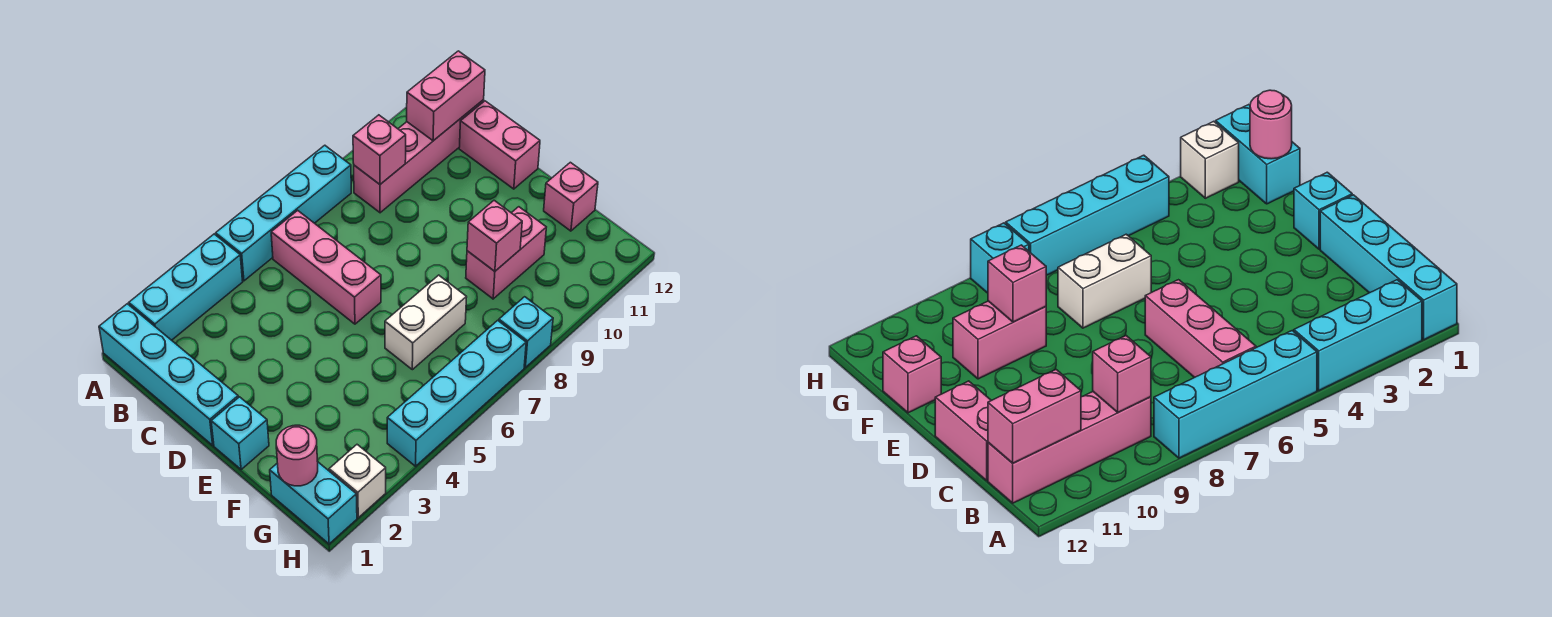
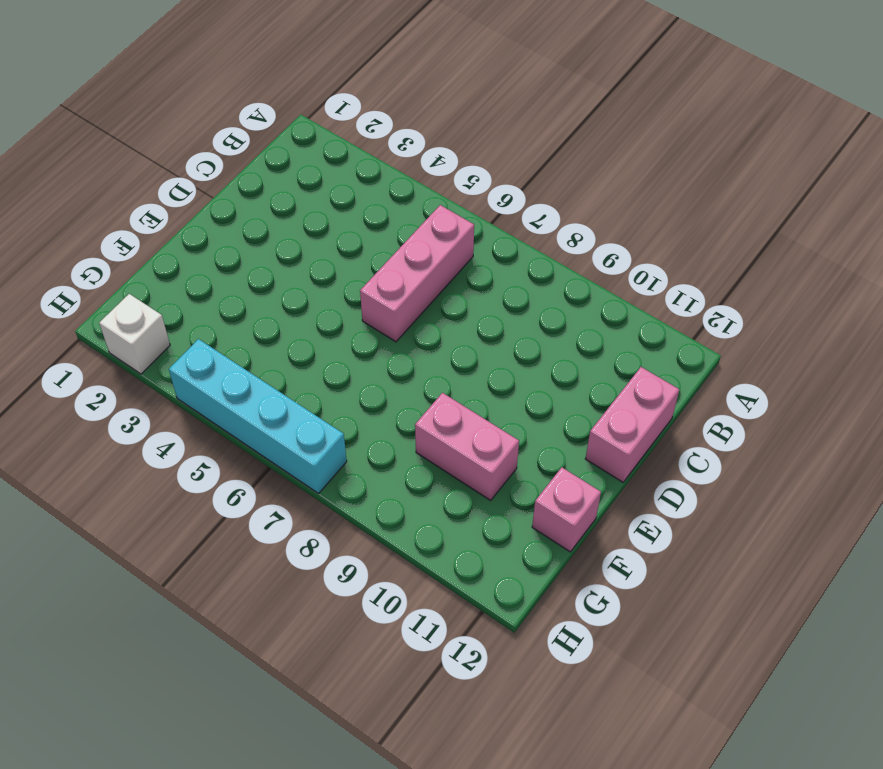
none -> cyan brick A1:D1 level 1
none -> cyan brick A2:A4 level 1
none -> cyan brick A5:A8 level 1

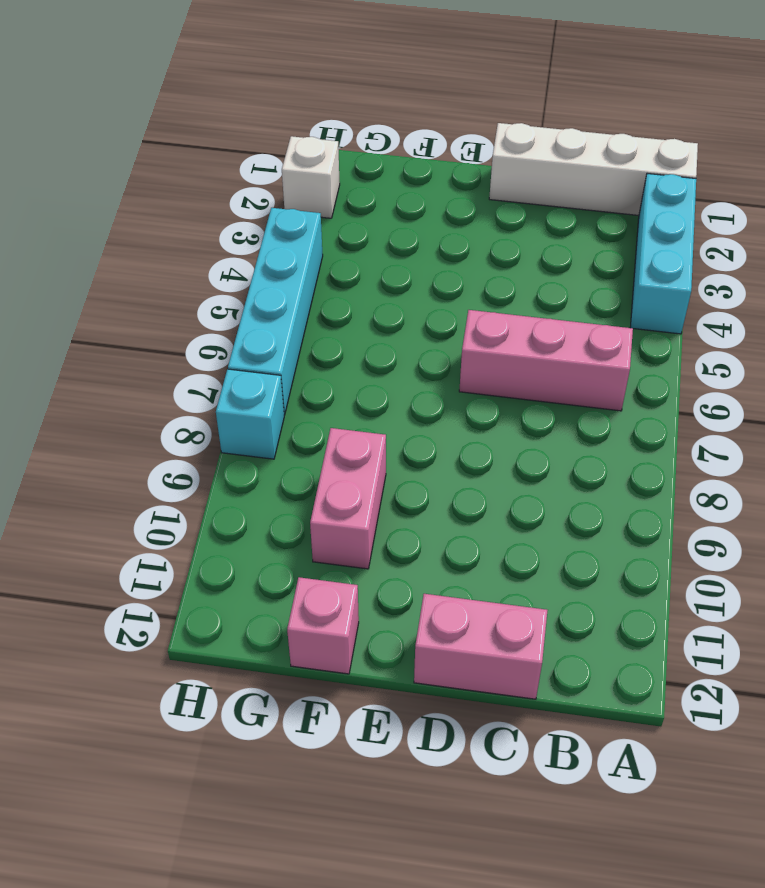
white brick A1:D1 level 1 -> cyan brick A1:D1 level 1
none -> cyan brick A5:A8 level 1
none -> pink brick B9:B12 level 1
none -> cyan brick E1 level 1

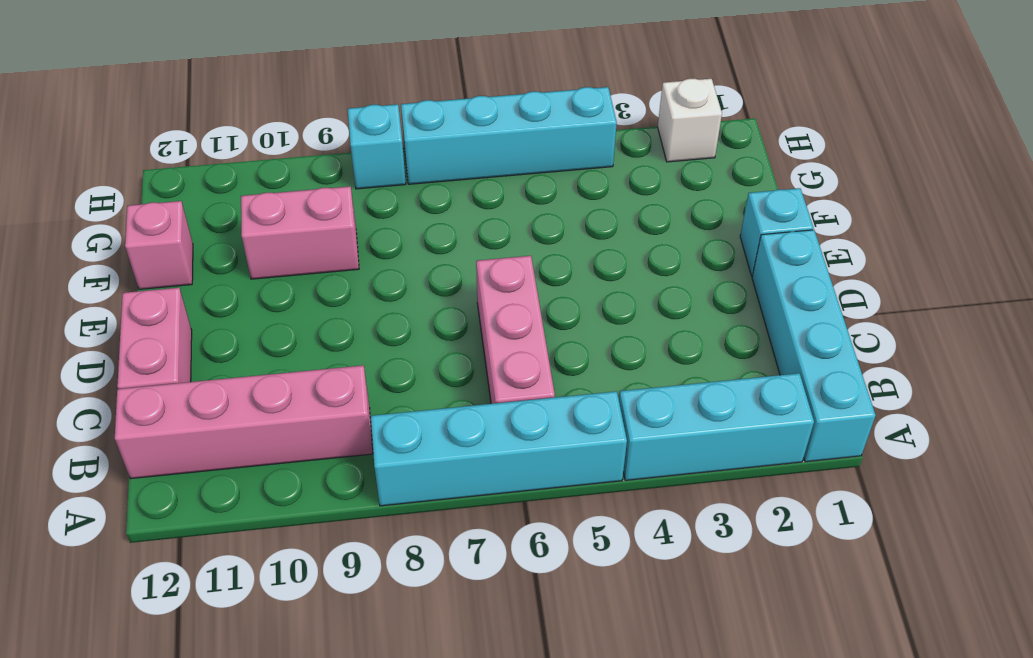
none -> white brick F6:F7 level 1
none -> cyan brick G1:H1 level 1
none -> pink brick B9 level 2

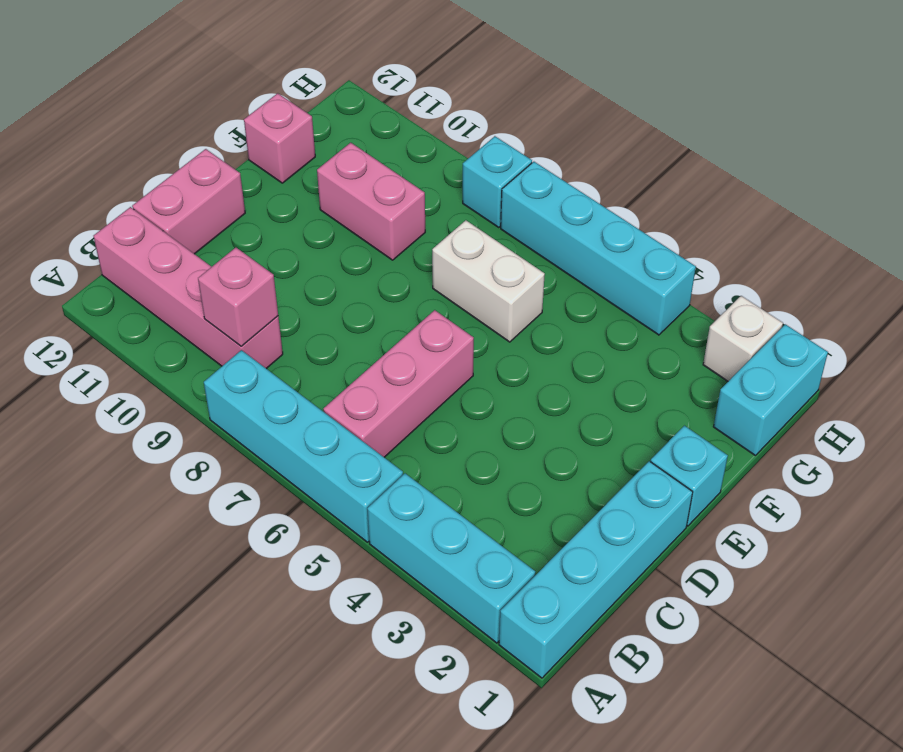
none -> pink brick B11:B12 level 2
none -> pink brick F9 level 2
none -> pink round brick G1 level 2

